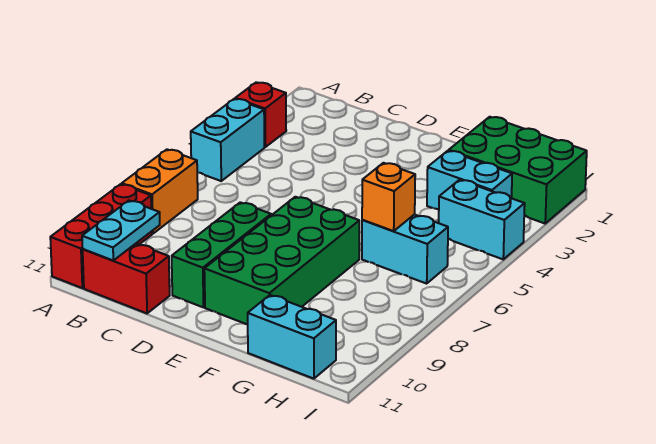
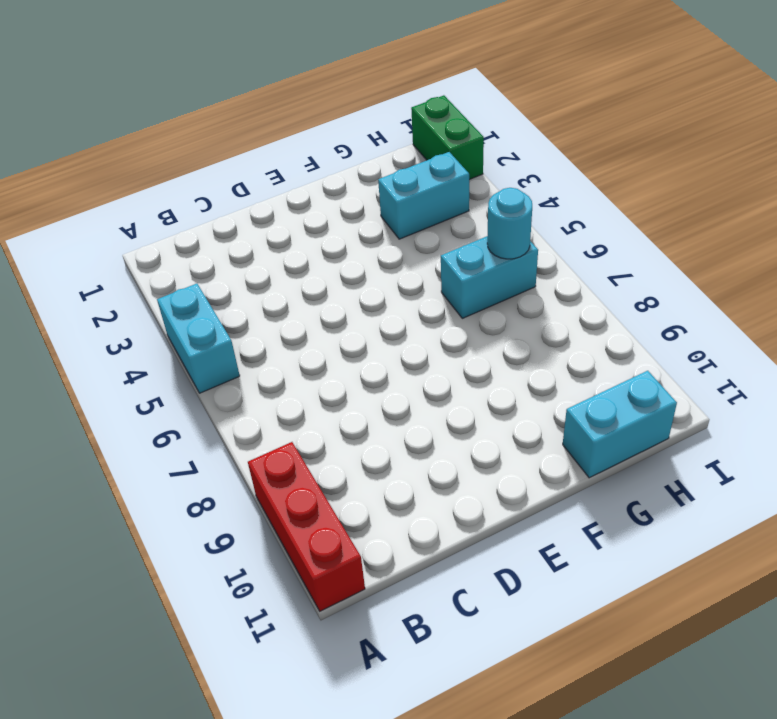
cyan round brick H6 level 2 -> none
green brick I1:I2 level 1 -> green brick G1:I2 level 1
none -> red brick A3 level 1
none -> orange brick A7:A8 level 1
none -> red brick B11:C11 level 1

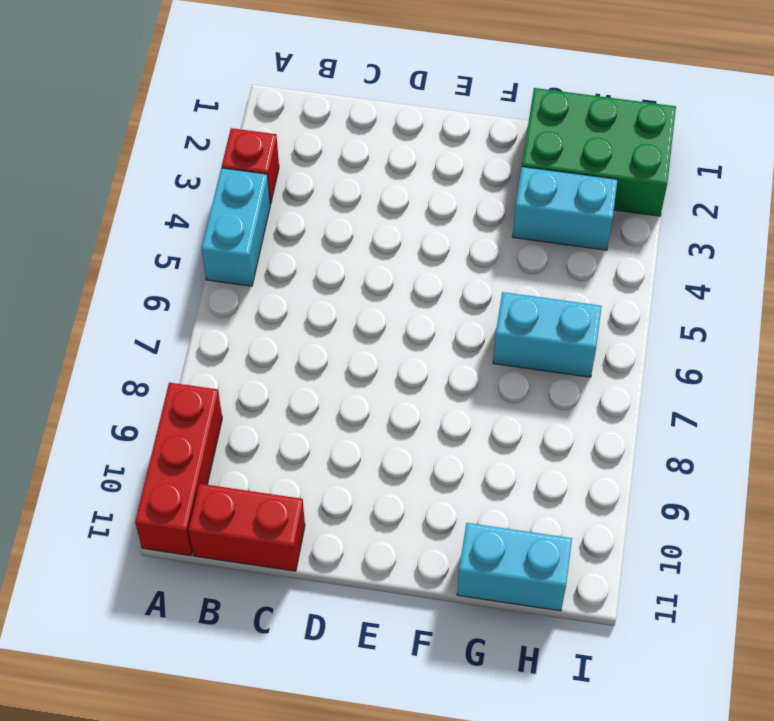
none -> orange brick A7:A8 level 1
none -> green brick D8:D10 level 1
none -> green brick E7:F10 level 1

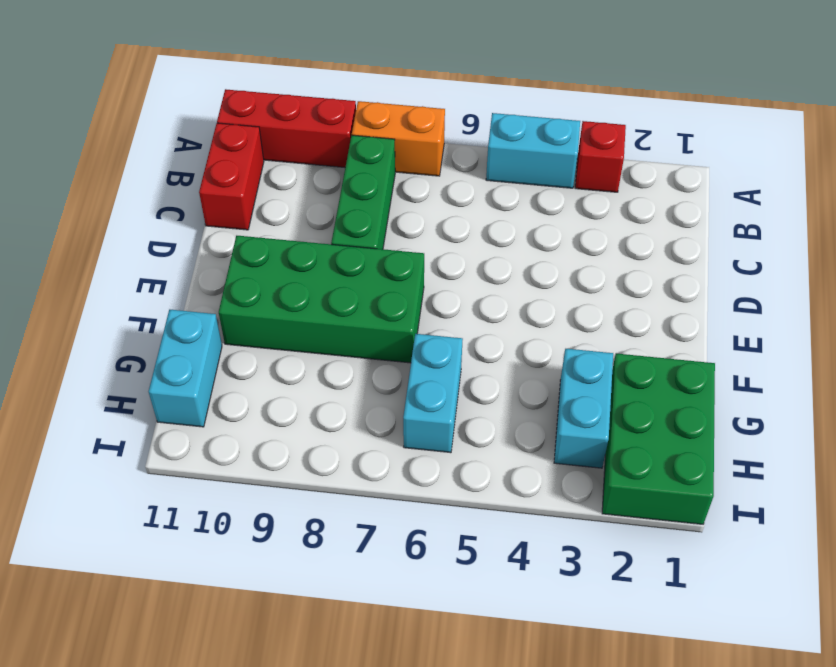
green brick B8:D8 level 1 -> green brick D8:D10 level 1
none -> cyan brick H4:I4 level 1
none -> cyan plate B10:B11 level 2
none -> orange brick G6 level 2

